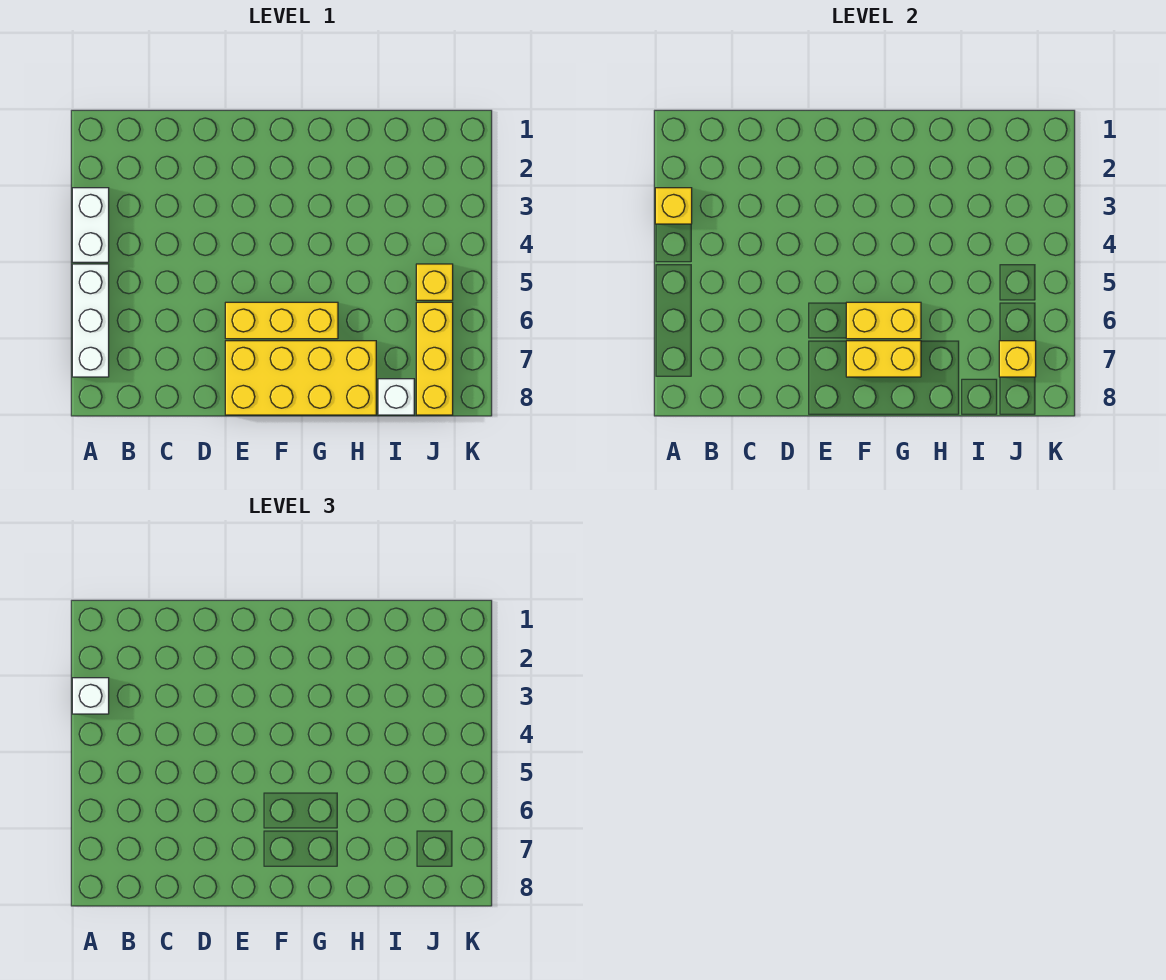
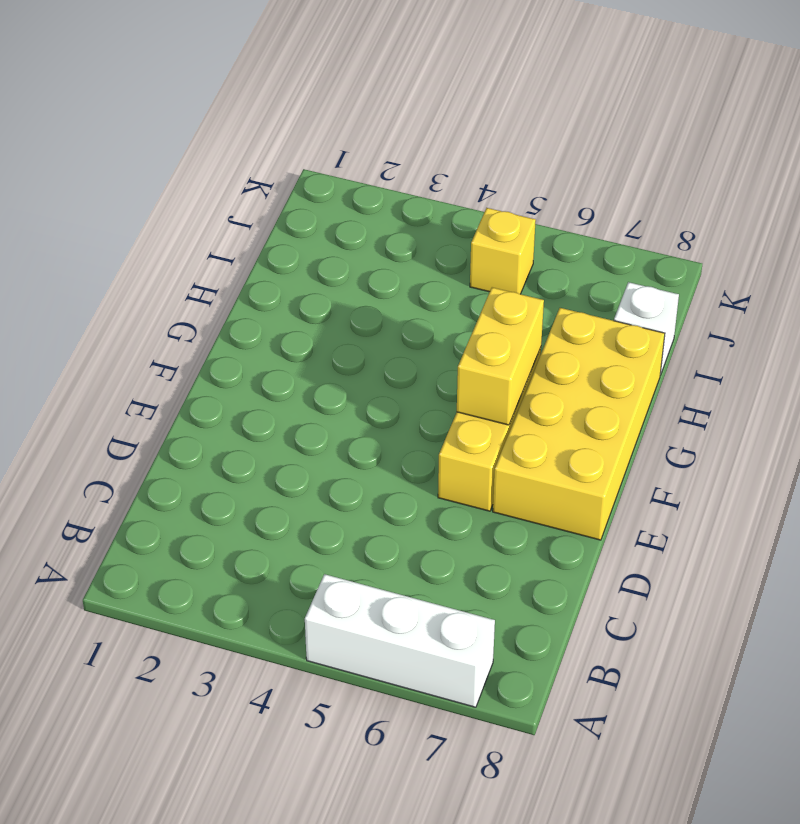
none -> white brick A3:A4 level 1
none -> yellow brick J6:J8 level 1
none -> yellow brick A3 level 2

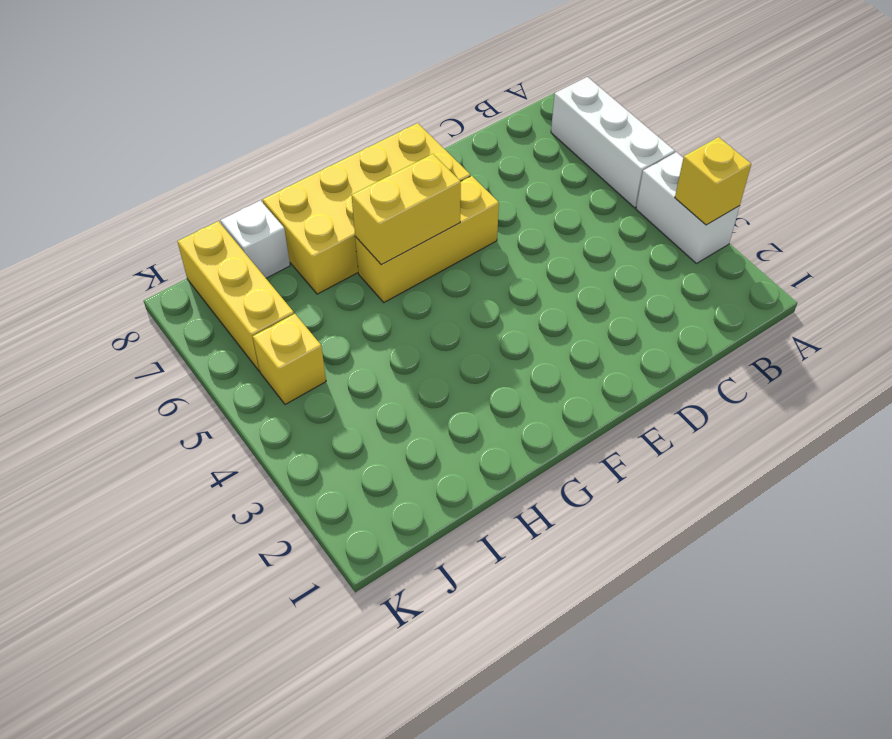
none -> yellow brick F7:G7 level 2
none -> yellow brick J7 level 2
none -> white brick A3 level 3

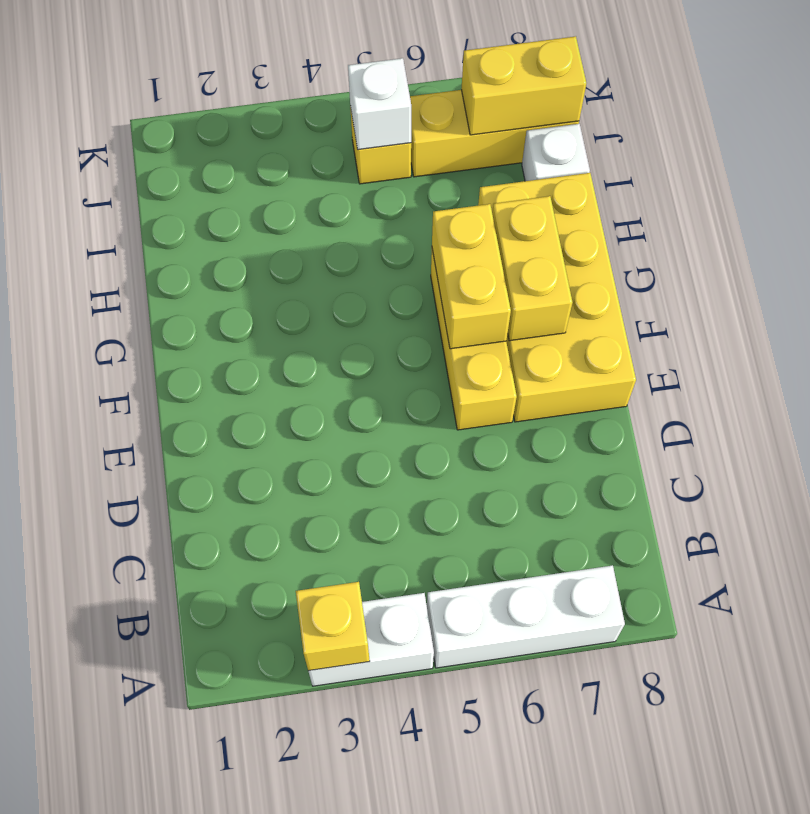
white brick J5 level 2 -> white brick A3 level 3
yellow brick J7:J8 level 2 -> yellow brick J7 level 2

